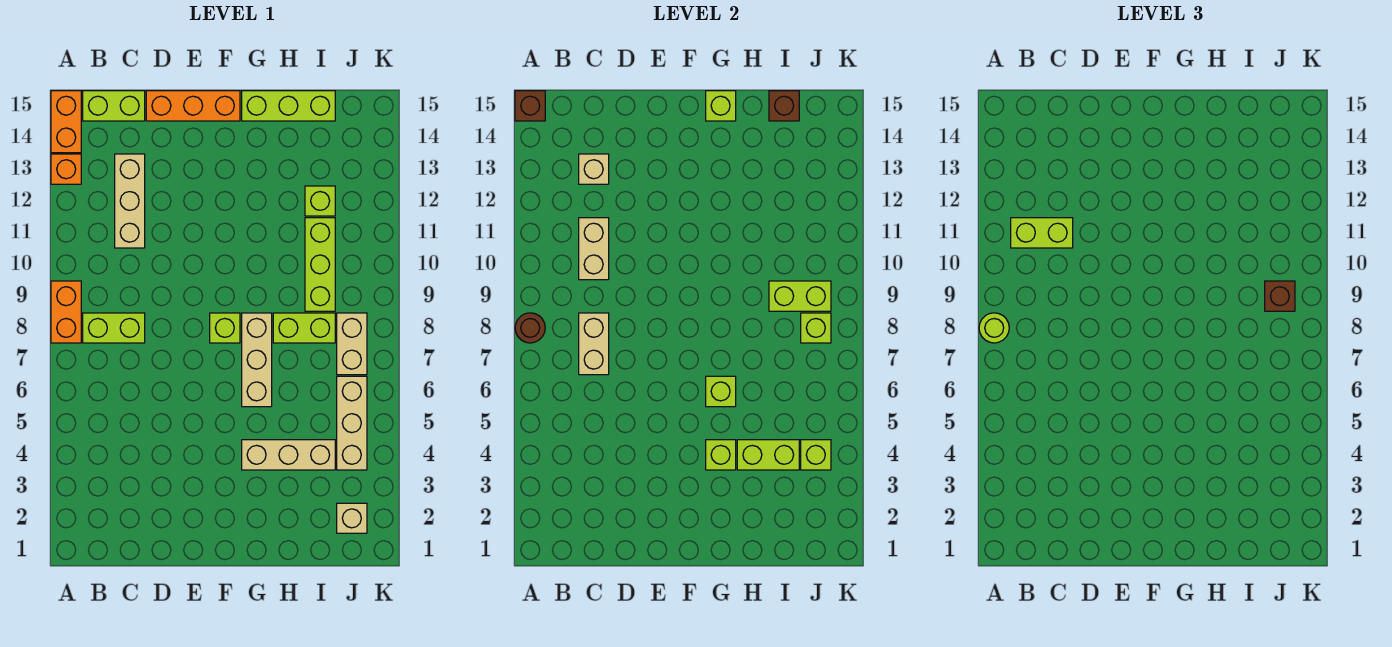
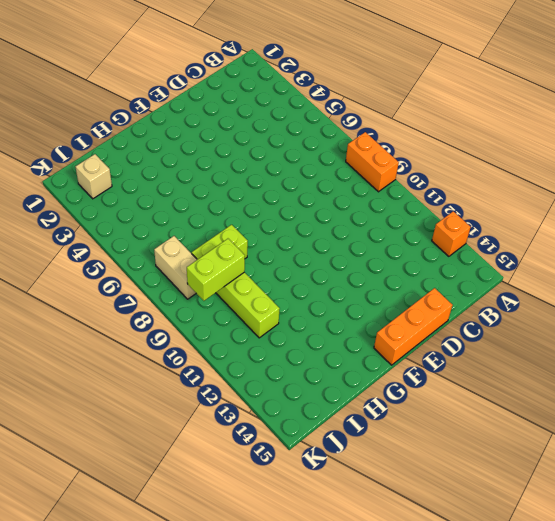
none -> orange brick A14:A15 level 1
none -> lime brick B8:C8 level 1
none -> lime brick B15:C15 level 1
none -> tan brick C11:C13 level 1

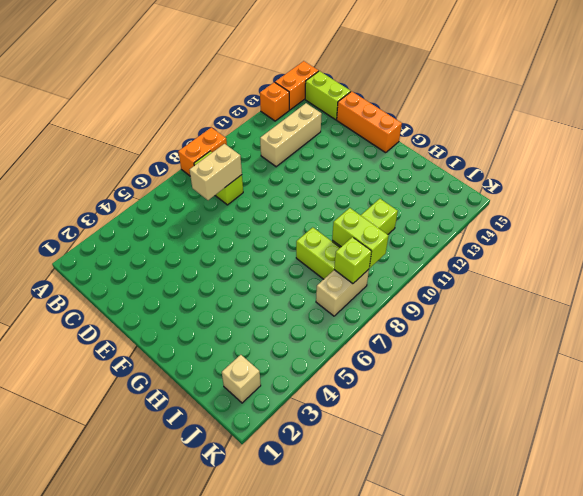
none -> lime brick F8 level 1
none -> tan brick G4:I4 level 1
none -> tan brick G6:G8 level 1
none -> lime brick G15:I15 level 1

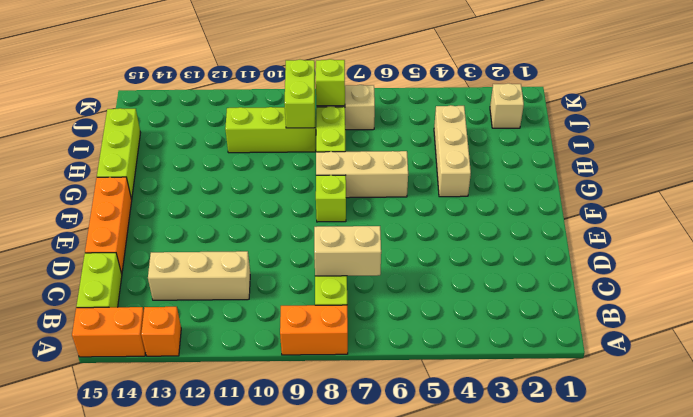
none -> lime brick I12 level 1
none -> tan brick J4:J6 level 1
none -> brown round brick A8 level 2
none -> brown brick A15 level 2

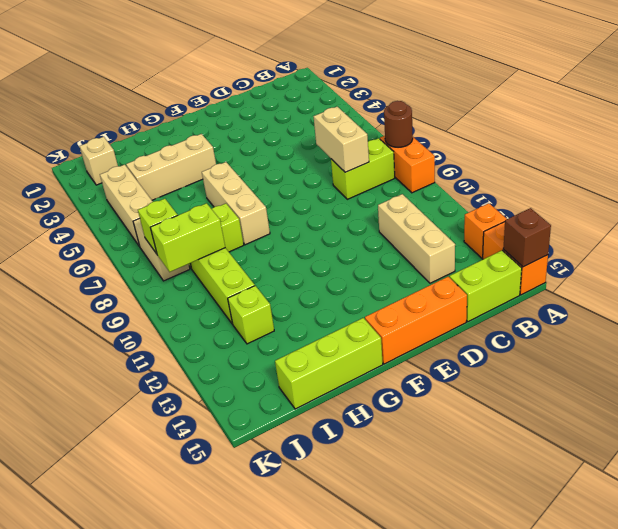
none -> lime brick F8 level 1
none -> tan brick C10:C11 level 2
none -> tan brick C13 level 2
none -> lime brick G4 level 2

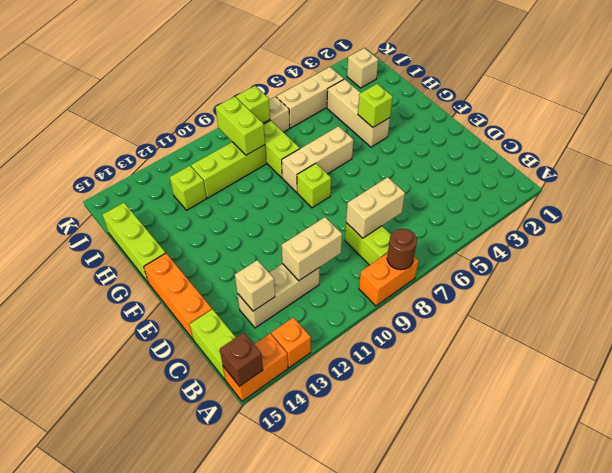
none -> lime brick G6 level 2
none -> lime brick G15 level 2
none -> lime brick H4:I4 level 2
none -> brown brick I15 level 2

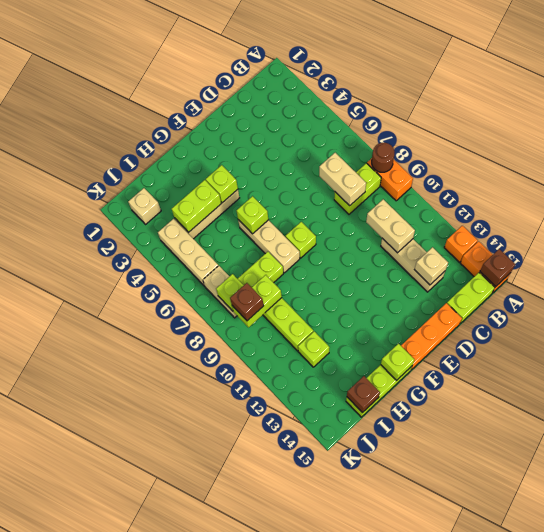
none -> lime brick J4 level 2
none -> lime round brick A8 level 3
none -> lime brick B11:C11 level 3

